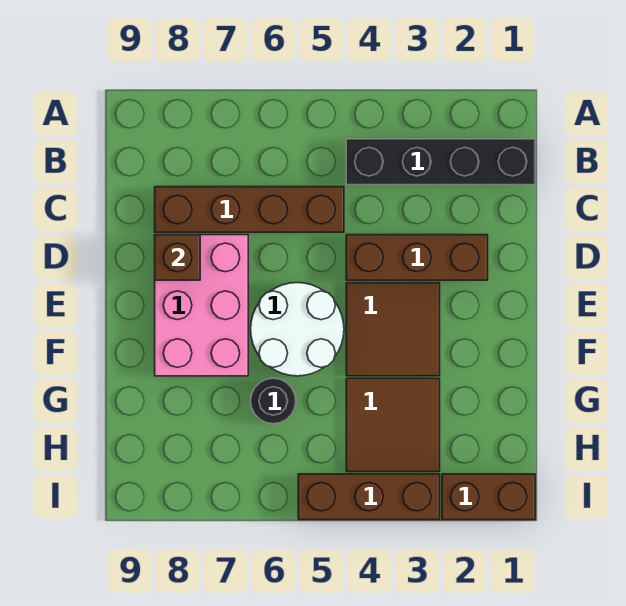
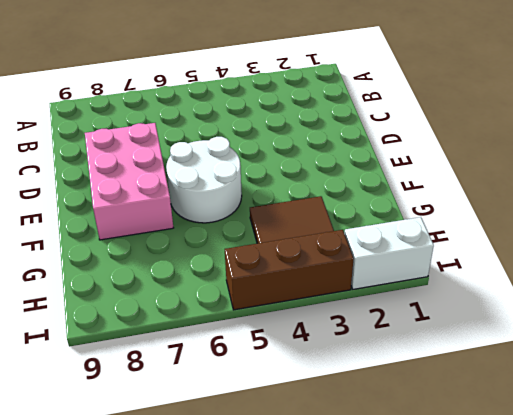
white brick I1:I2 level 1 -> brown brick I1:I2 level 1
none -> black brick B1:B4 level 1
none -> brown brick C5:C8 level 1

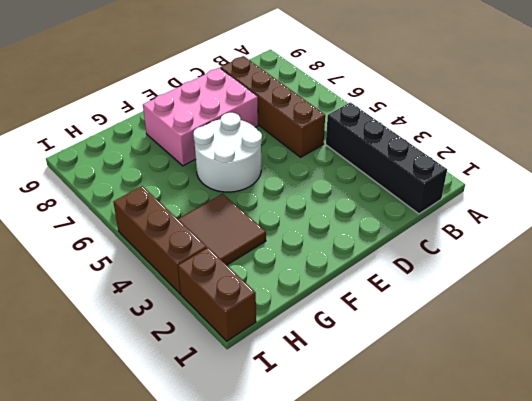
none -> brown brick D2:D4 level 1
none -> brown tile E3:F4 level 1

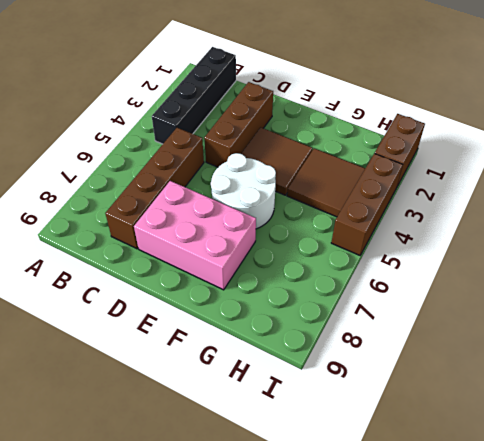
none -> black round brick G6 level 1
none -> brown brick D8 level 2

